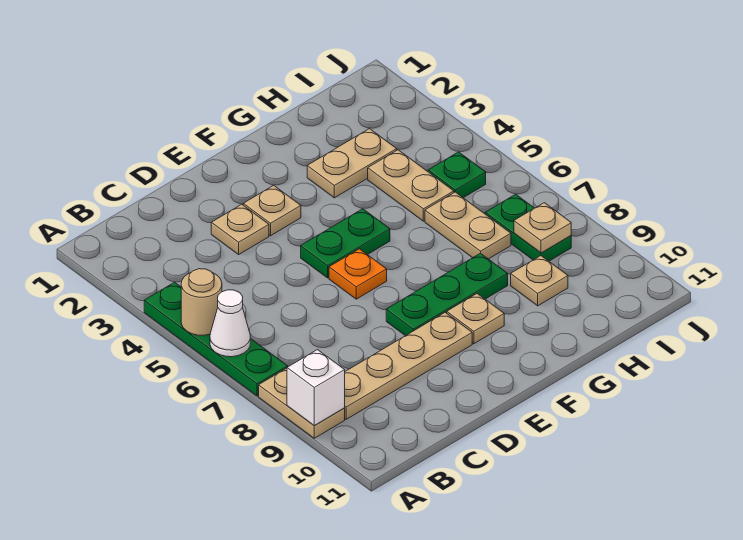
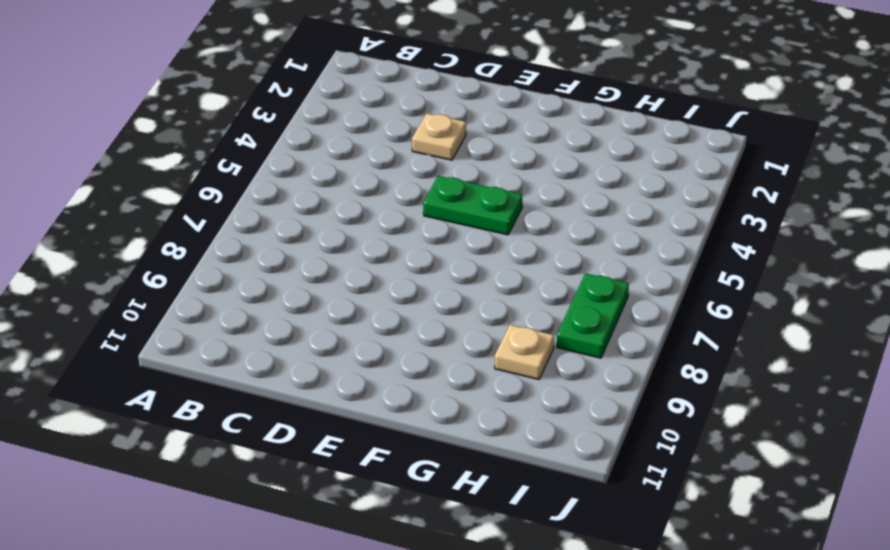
none -> green plate A4:A7 level 1
none -> tan plate A8:A9 level 1
none -> tan plate B9:E9 level 1

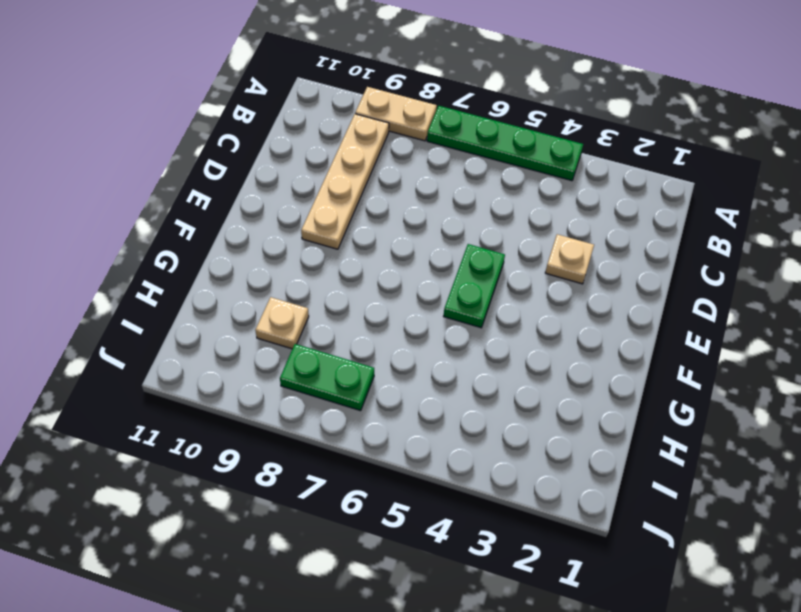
none -> tan plate E3 level 1
none -> orange plate E6 level 1
none -> green plate E8:G8 level 1

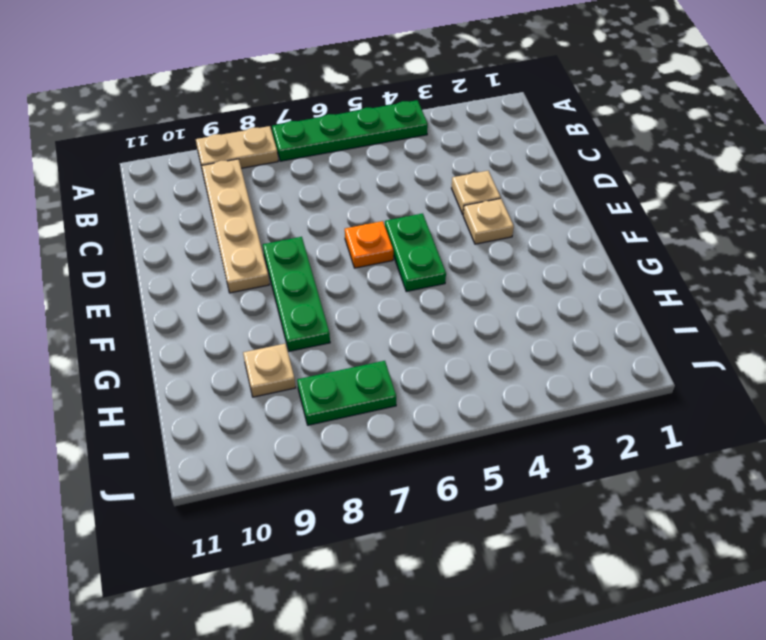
none -> tan plate F9 level 1
none -> tan plate G3:H3 level 1
none -> tan plate H4:H5 level 1

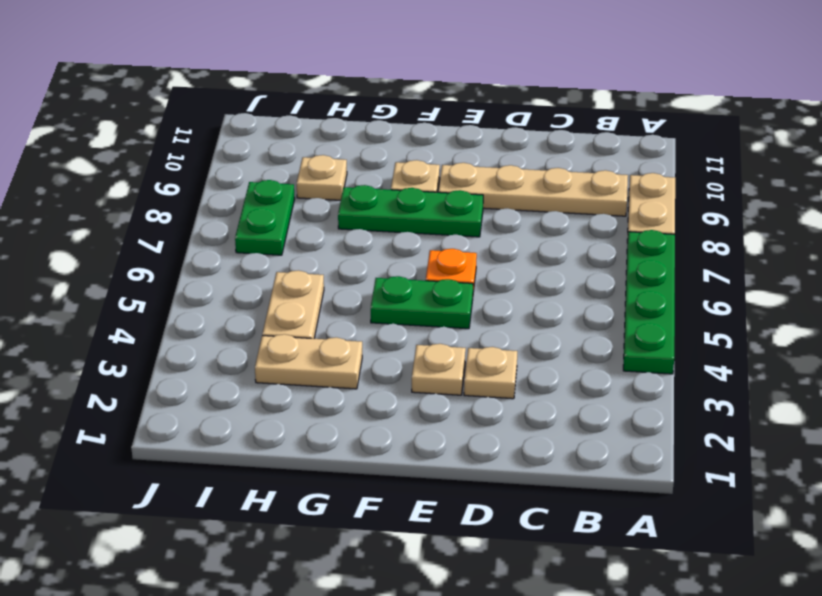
none -> tan plate H6:H7 level 1
none -> green plate I5 level 1
none -> tan round brick A5 level 2

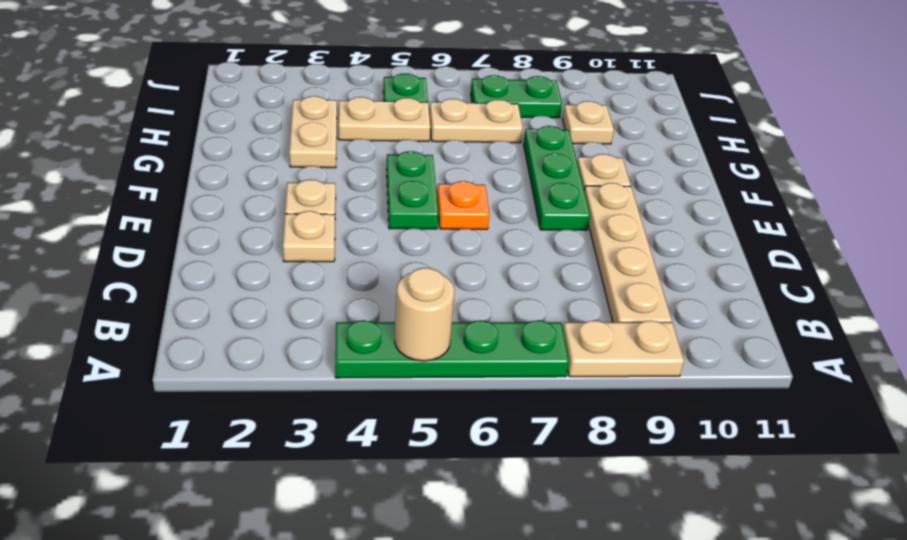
none -> white cone A6 level 2
none -> white brick A9 level 2
none -> tan plate I8 level 2

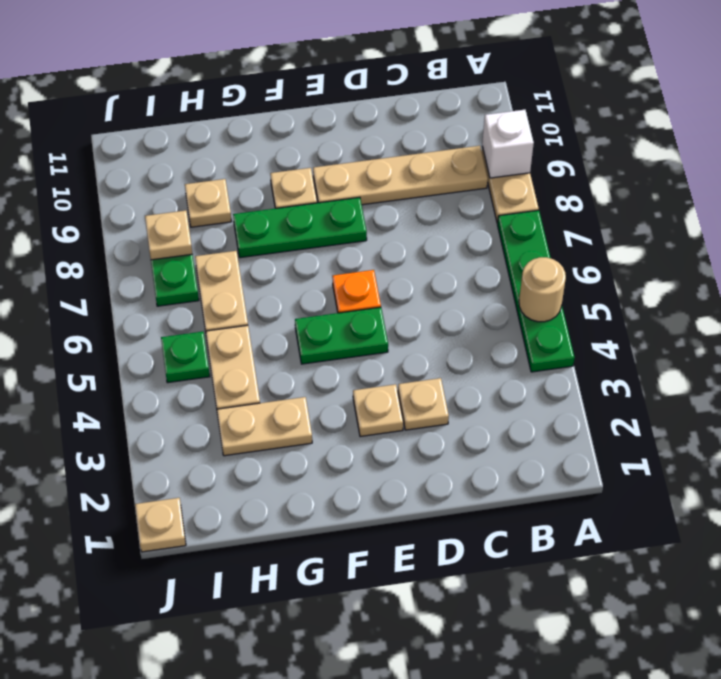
tan plate J1 level 1 -> none
none -> white cone A6 level 2

